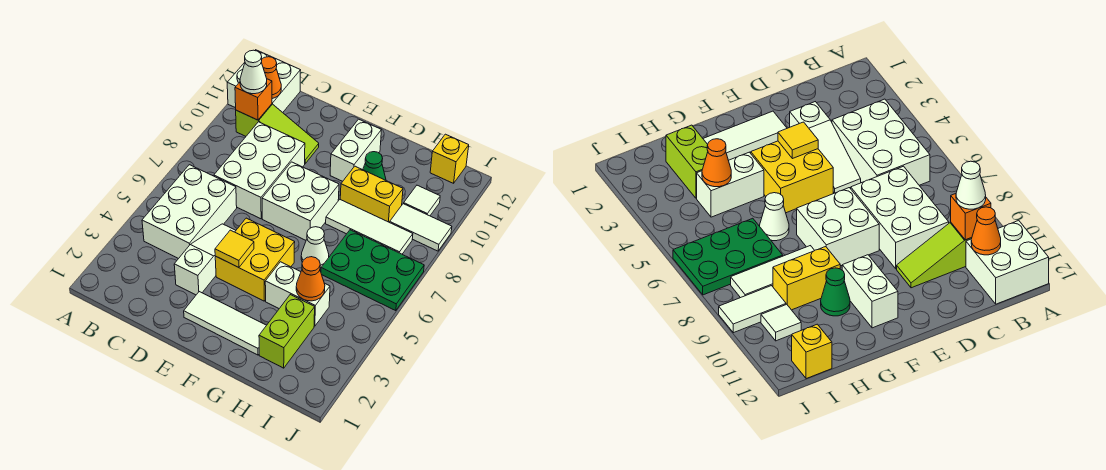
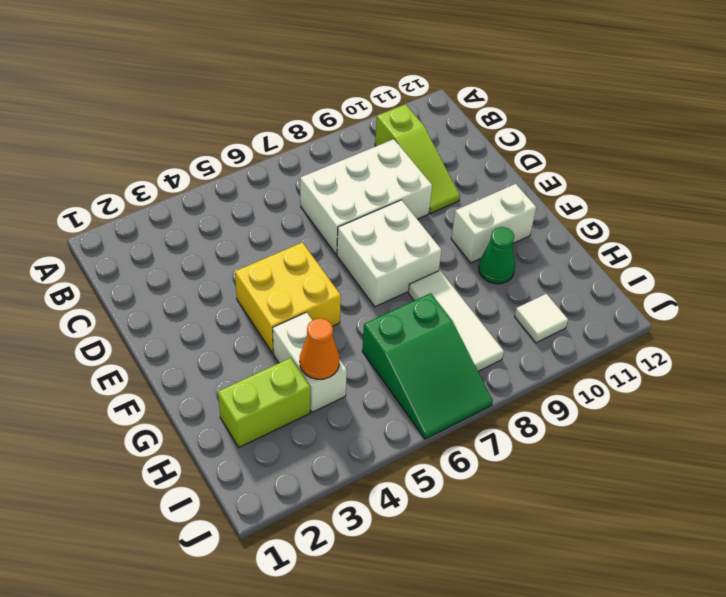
green slope H6:J7 level 1 top H -> green plate H6:J7 level 1
none -> white brick A11:B12 level 1
none -> white brick B4:C6 level 1
none -> white slope D3:D5 level 1 top 3

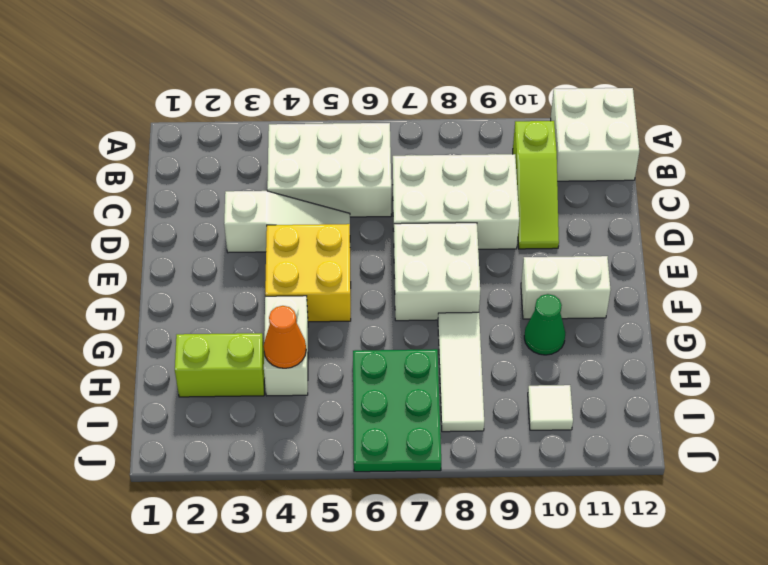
none -> white tile E2:G2 level 1
none -> white cone G6 level 1
none -> yellow brick G9:H9 level 1

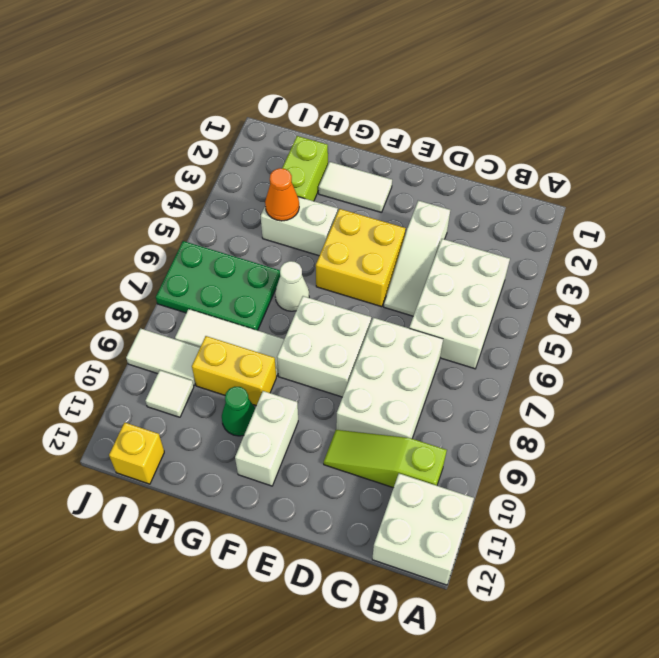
white tile F2:G2 level 1 -> white tile E2:G2 level 1
none -> orange brick B10 level 2
none -> orange cone B11 level 2
none -> yellow tile E4 level 2

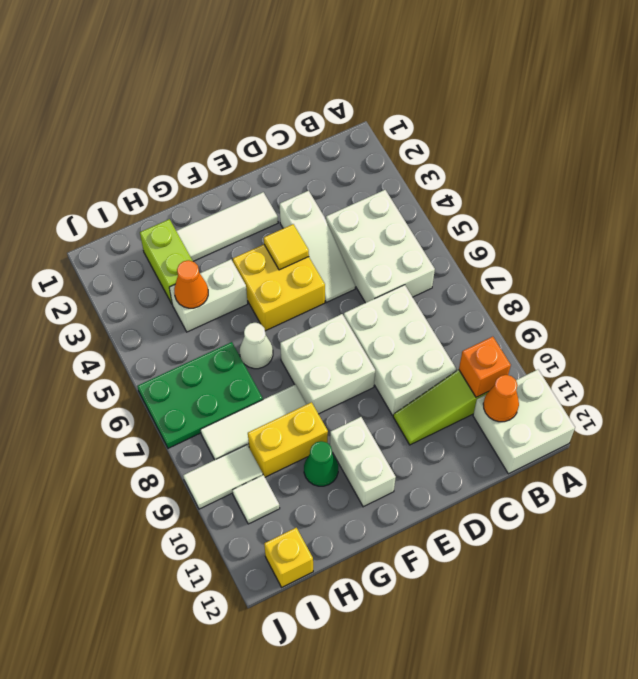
none -> white cone B10 level 3

